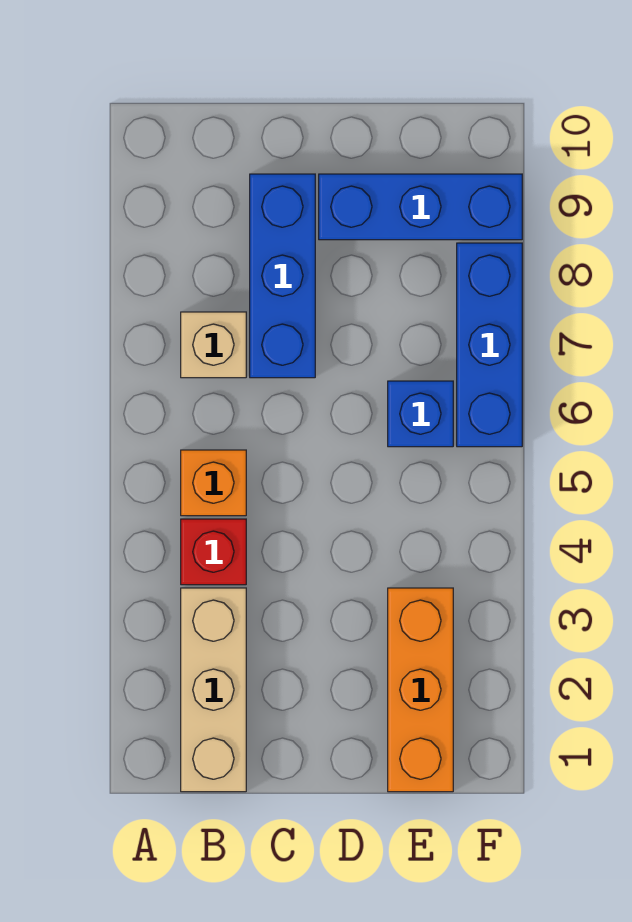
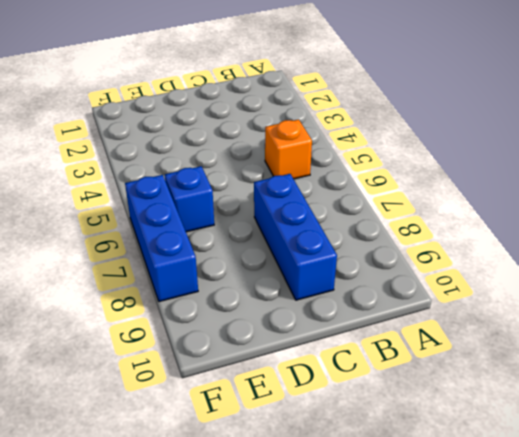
none -> tan brick B1:B3 level 1
none -> red brick B4 level 1

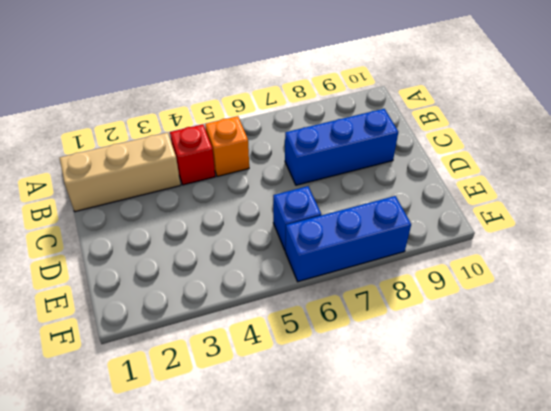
none -> tan brick B7 level 1
none -> blue brick D9:F9 level 1

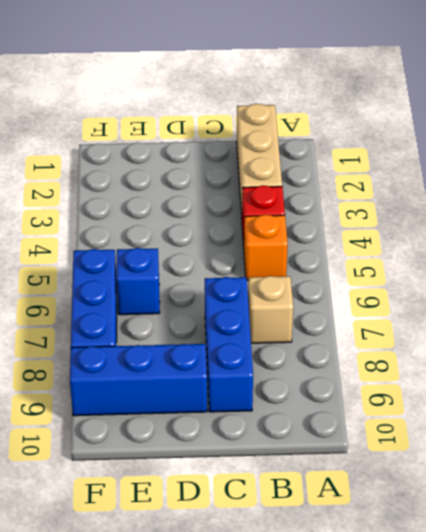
none -> orange brick E1:E3 level 1

